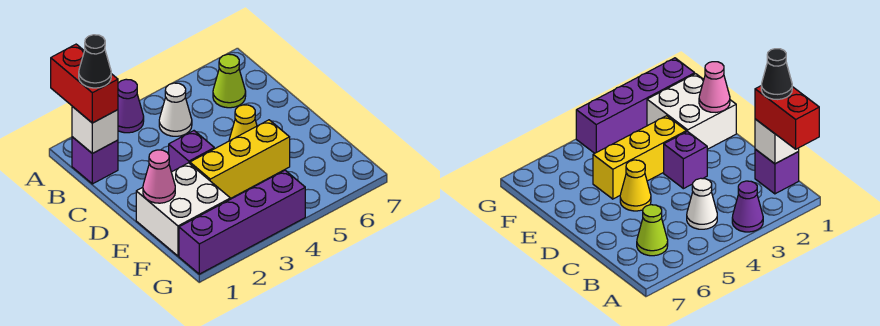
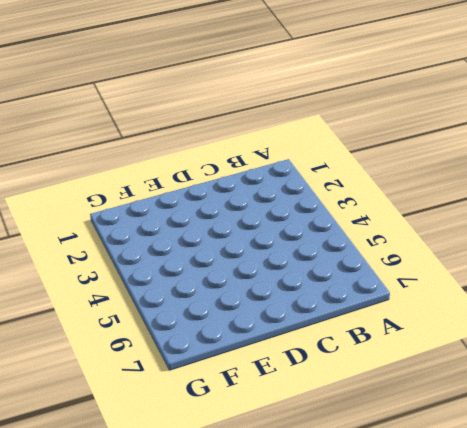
none -> purple cone A3 level 1
none -> purple brick B1 level 1
none -> white cone B4 level 1

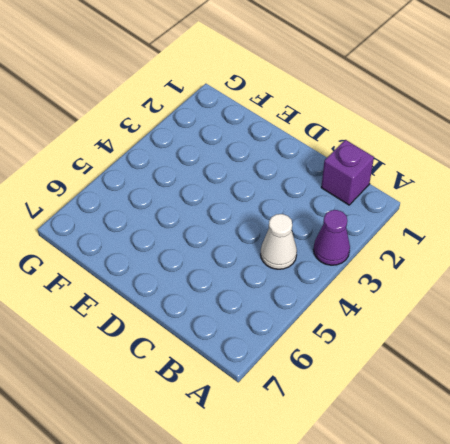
none -> lime cone B6 level 1
none -> purple brick D3 level 1
none -> yellow cone D5 level 1

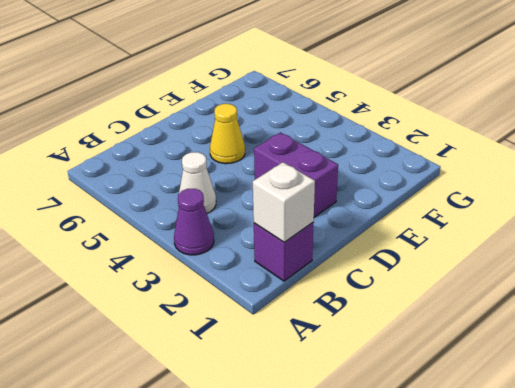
purple brick D2:D3 level 1 -> purple brick D3 level 1
none -> lime cone B6 level 1
none -> white brick E1:F2 level 1
none -> yellow brick E3:E5 level 1

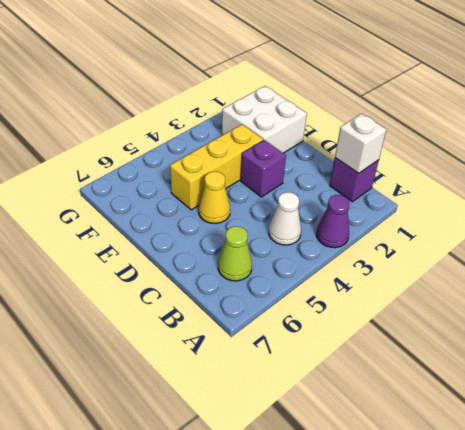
none -> purple brick G1:G4 level 1
none -> pink cone E1 level 2
none -> red brick A1:B1 level 3

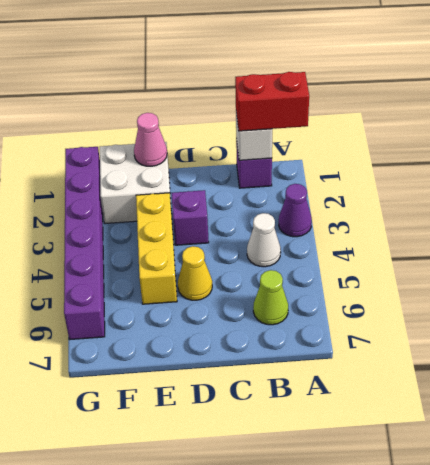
purple brick G1:G6 level 1 -> purple brick G1:G4 level 1
none -> black cone B1 level 4

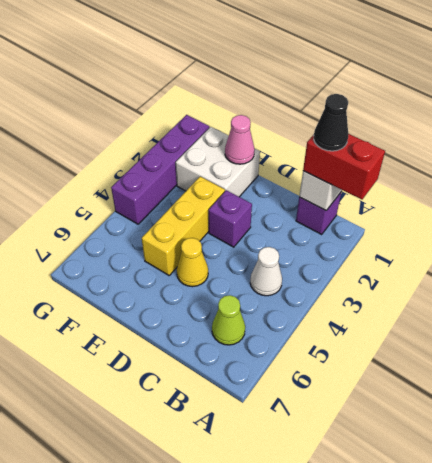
none -> purple cone A3 level 1

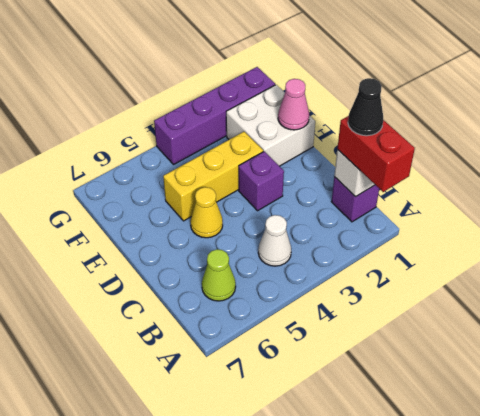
none -> purple cone A3 level 1

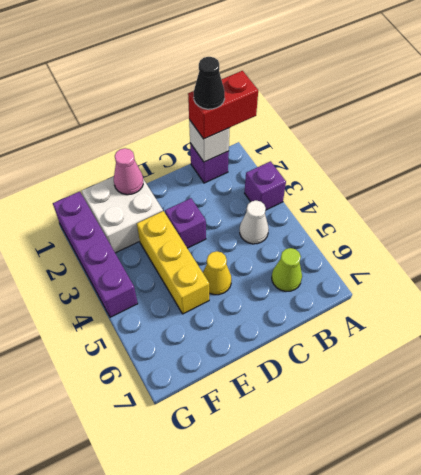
purple brick A3 level 1 -> purple cone A3 level 1

